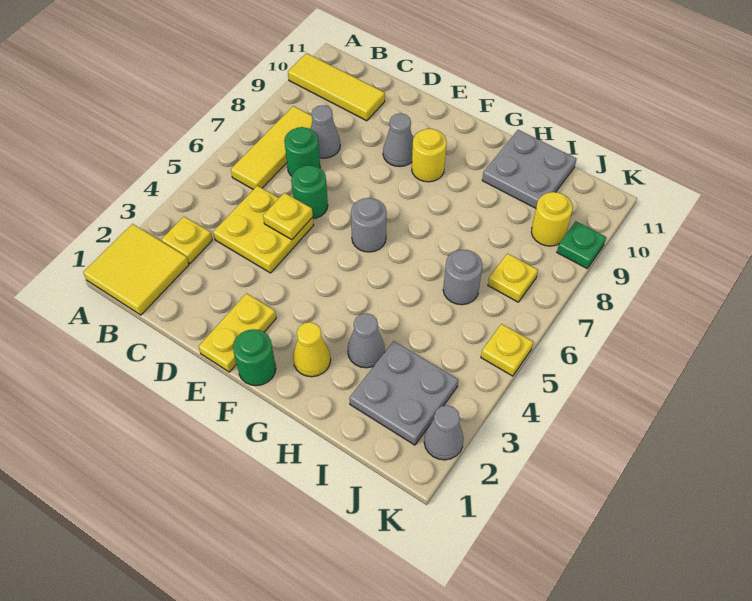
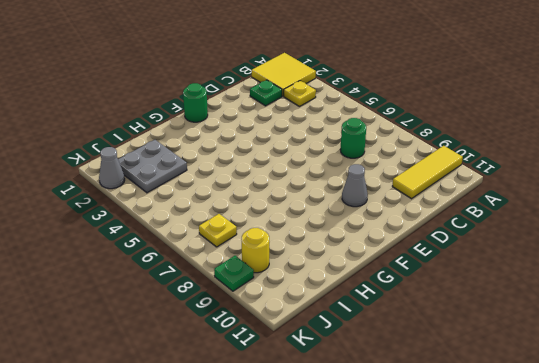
green plate C2 level 1 -> none
none -> yellow tile B6:B8 level 1
none -> yellow plate C4:D5 level 1
none -> grey cone C8 level 1

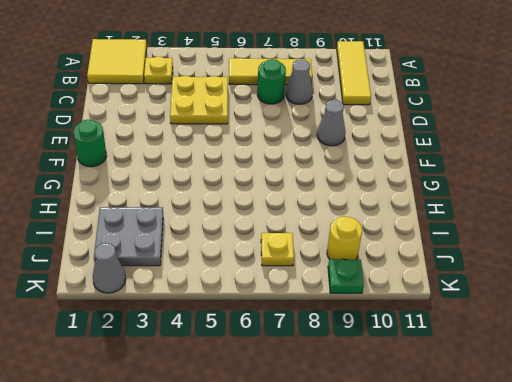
none -> green round brick D6 level 1
none -> yellow plate E1:E2 level 1
none -> grey round brick F6 level 1

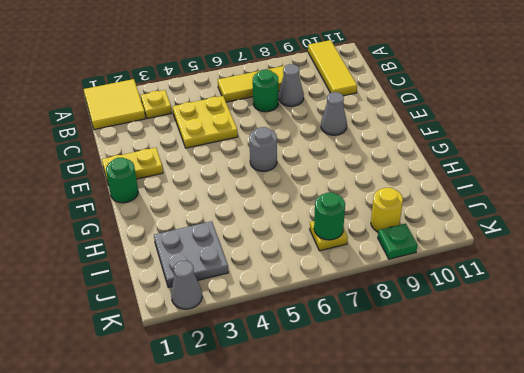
green round brick J7 level 2 -> green round brick D6 level 1
none -> yellow round brick F9 level 1
none -> yellow cone G2 level 1
none -> grey cone H3 level 1

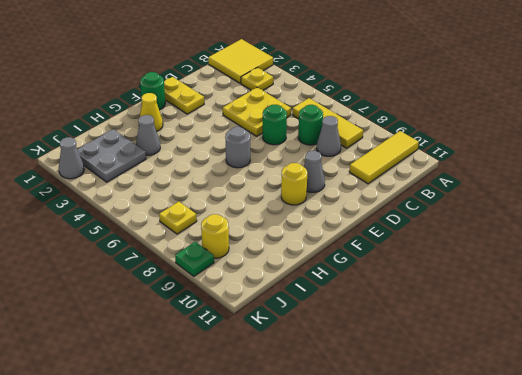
none -> grey plate H10:I11 level 1
none -> grey round brick I6 level 1
none -> yellow plate K5 level 1

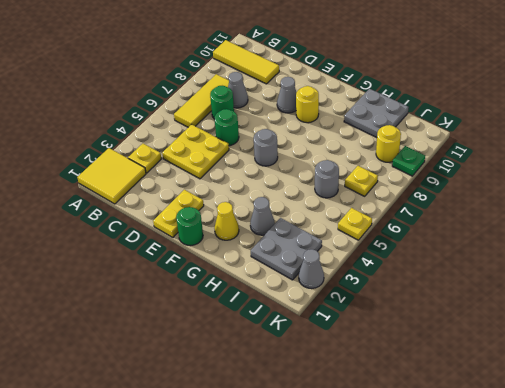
none -> yellow plate D5 level 2

